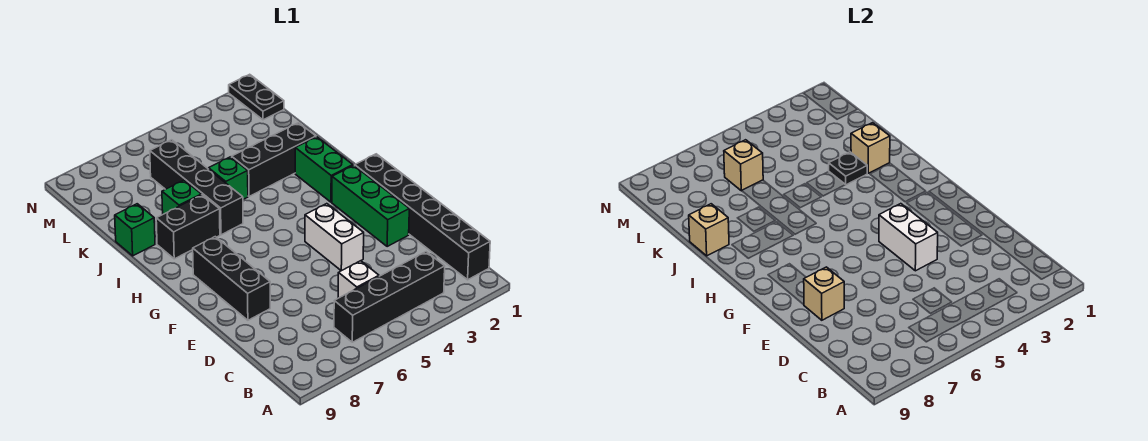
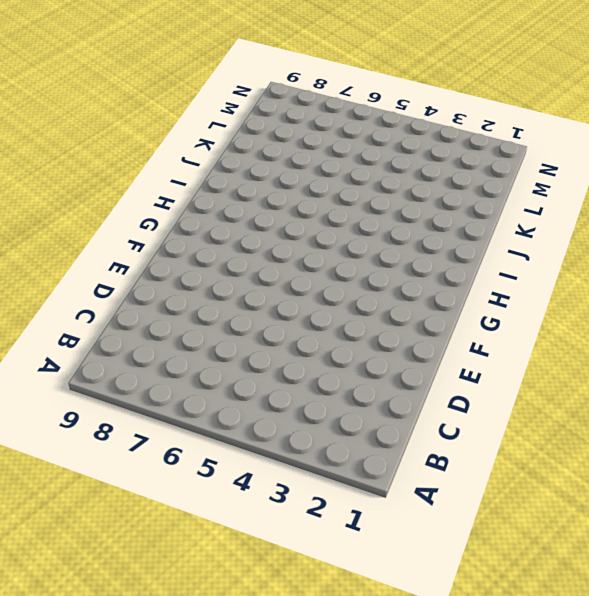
none -> black brick B1:G1 level 1
none -> black brick B3:B6 level 1
none -> white brick C5 level 1

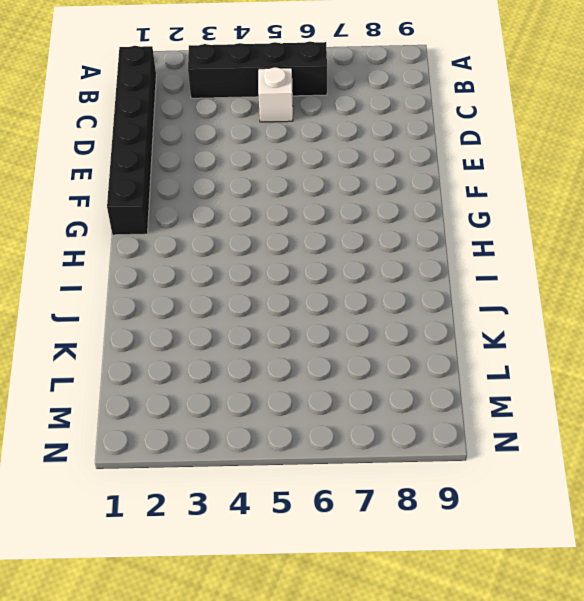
none -> green brick E2:G2 level 1
none -> white brick E4:F4 level 1
none -> black brick E8:G8 level 1

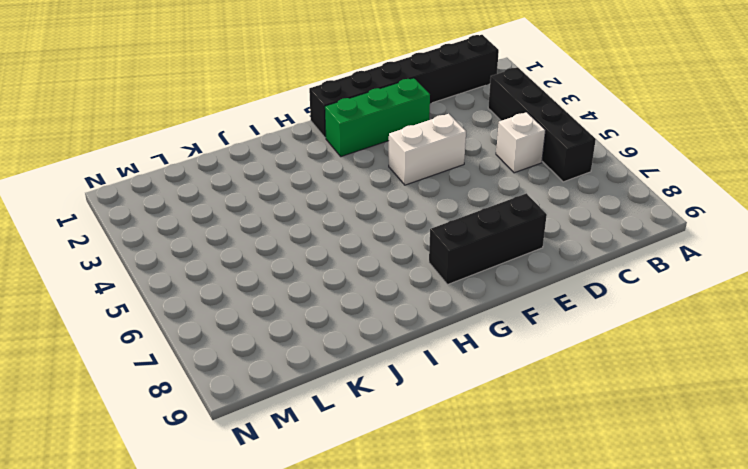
none -> green brick H2:I2 level 1
none -> black brick I6:L6 level 1
none -> black brick I7:I8 level 1

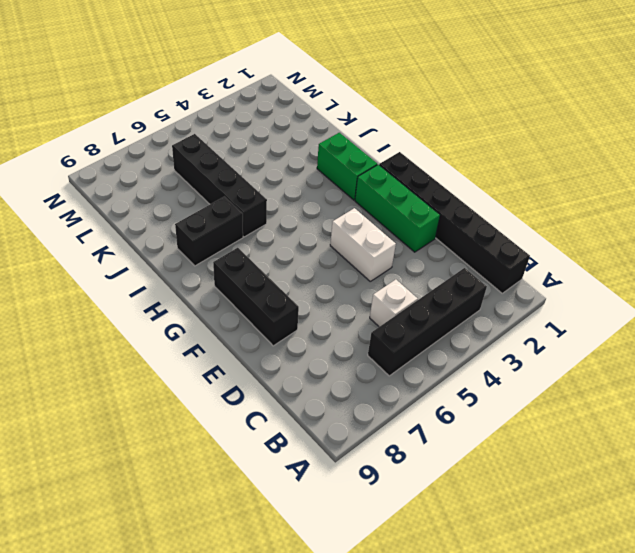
none -> black brick J2:J4 level 1
none -> green brick J5 level 1
none -> green brick J7 level 1

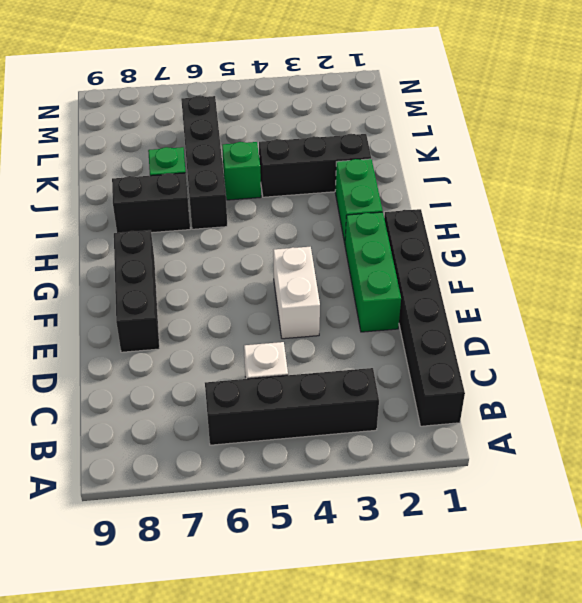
none -> green brick J9 level 1
none -> black plate M1:N1 level 1
none -> white brick E4:F4 level 2

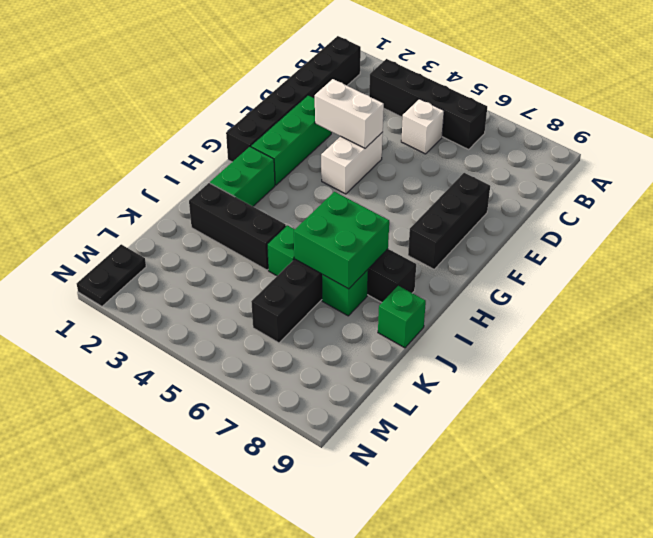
white brick E3:E4 level 2 -> white brick E4:F4 level 2
green brick I6:J7 level 2 -> none
none -> tan brick E8 level 2
none -> tan brick J2 level 2
none -> black plate J3 level 2

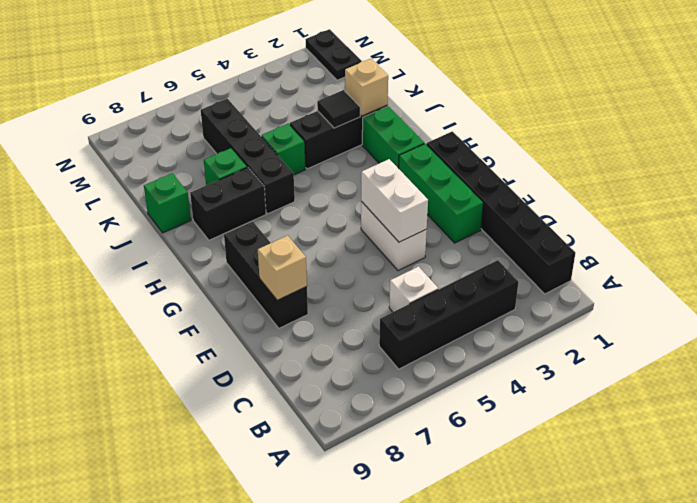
black tile J3 level 2 -> black plate J3 level 2
none -> tan brick J9 level 2
none -> tan brick L6 level 2

